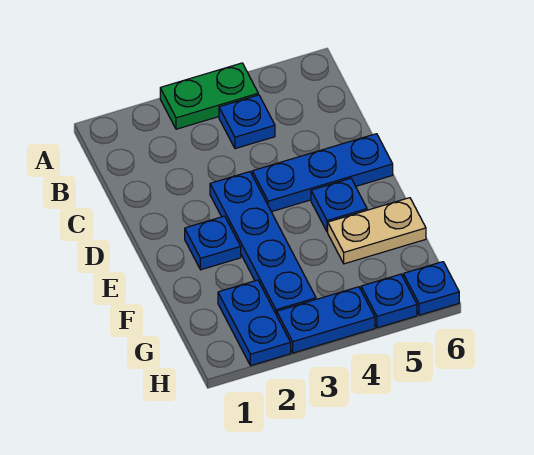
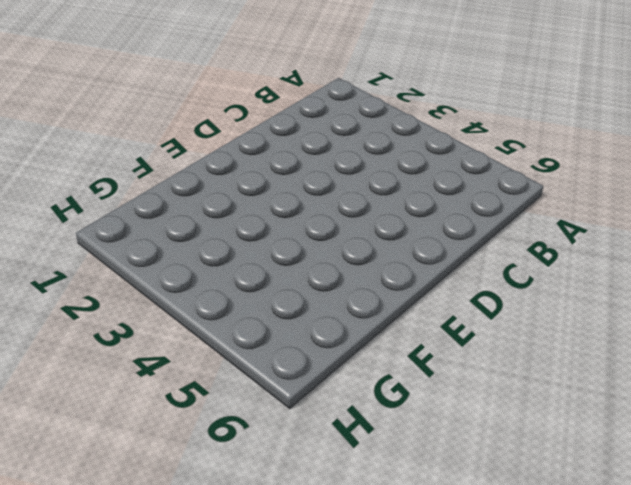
none -> green plate A3:A4 level 1
none -> blue plate B4 level 1

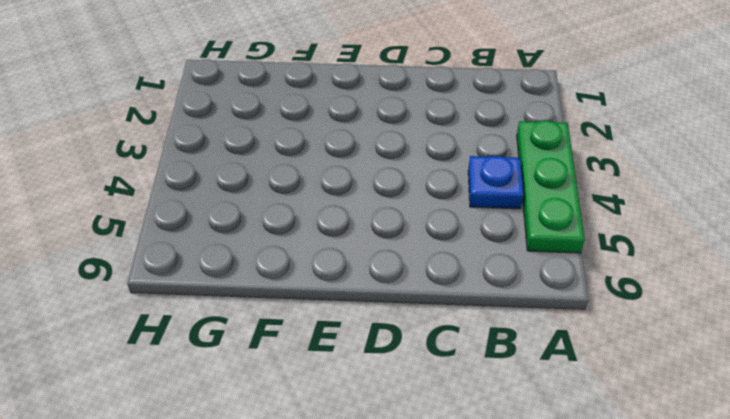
green plate A3:A5 level 1 -> green plate A3:A4 level 1
none -> blue plate D3:G3 level 1
none -> blue plate D4:D6 level 1

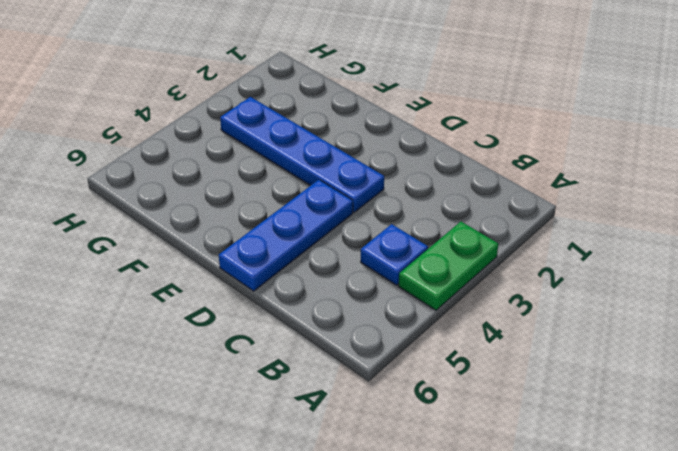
none -> blue plate E2 level 1
none -> blue plate E5 level 1

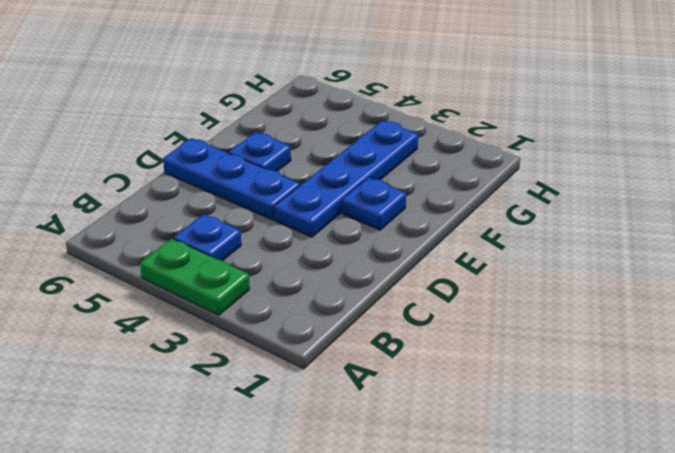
none -> tan plate F5:F6 level 1
none -> blue plate G2:H2 level 1

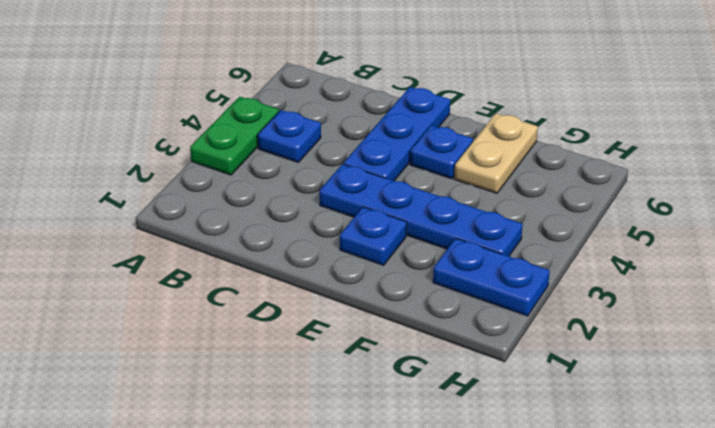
none -> blue plate H3:H4 level 1
none -> blue plate H5 level 1

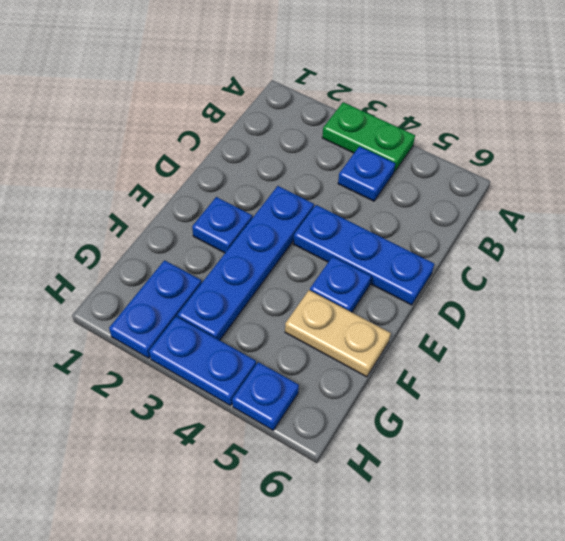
none -> blue plate H6 level 1

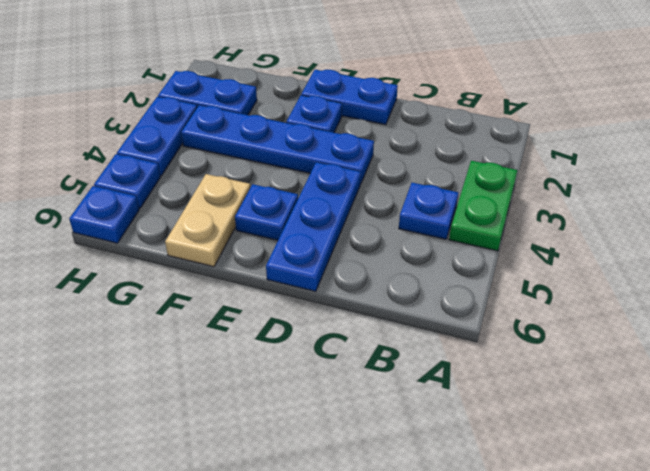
blue plate D1:E1 level 1 -> none

